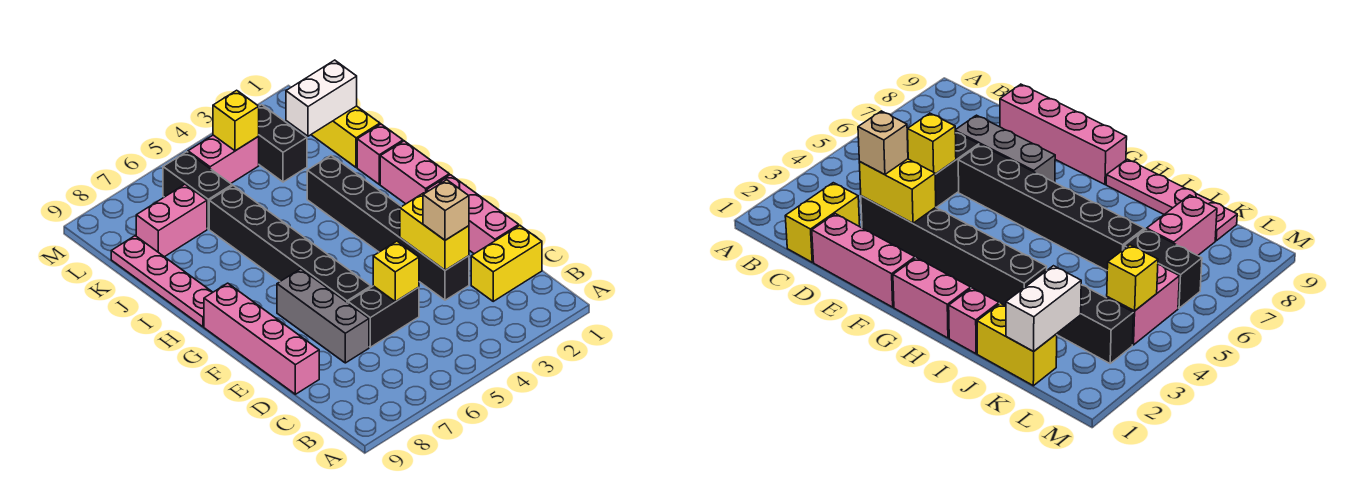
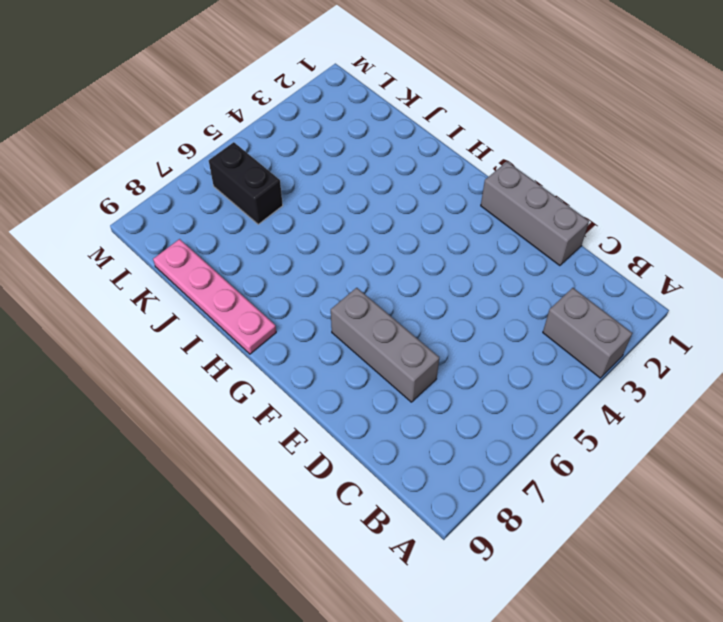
grey brick A3:B3 level 1 -> none
grey brick D1:F1 level 1 -> pink brick D1:F1 level 1
none -> yellow brick C1:C2 level 1
none -> black brick D3:I3 level 1
none -> black brick D5:D6 level 1

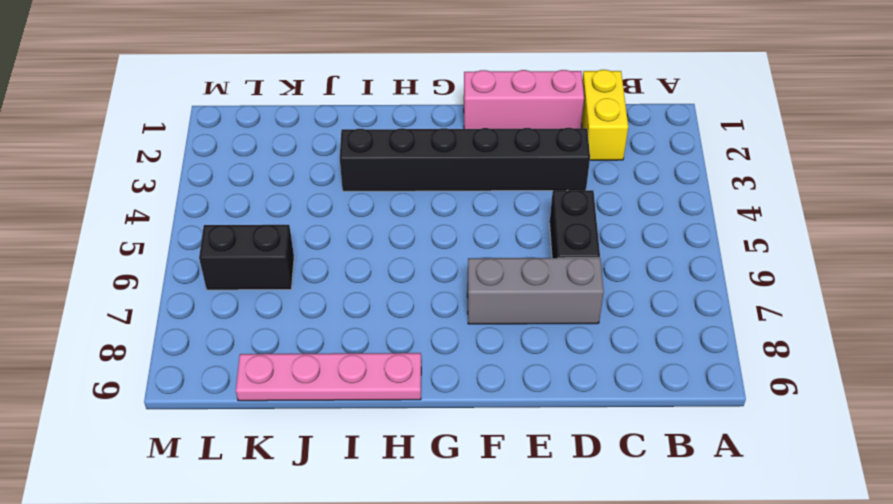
none -> pink brick D9:G9 level 1
none -> black brick E6:J6 level 1
none -> pink brick G1:H1 level 1

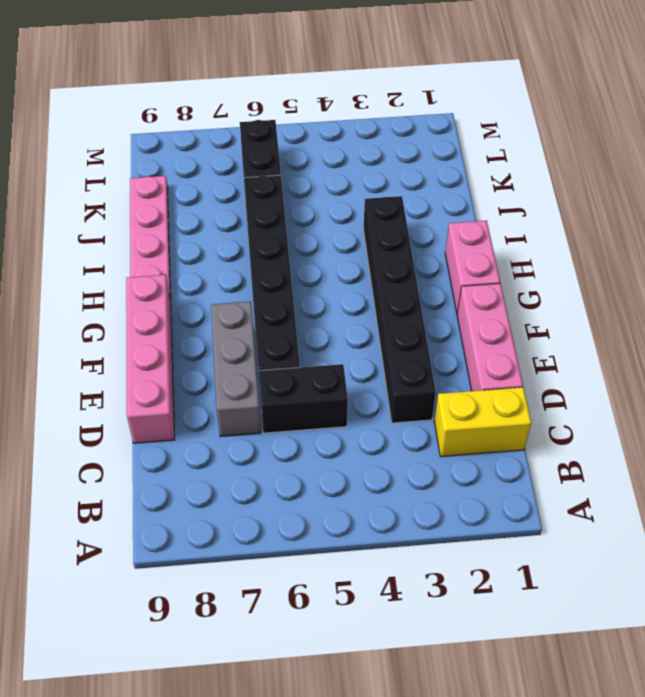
none -> pink brick I1 level 1
none -> yellow brick J1:K1 level 1
none -> black brick K3:L3 level 1

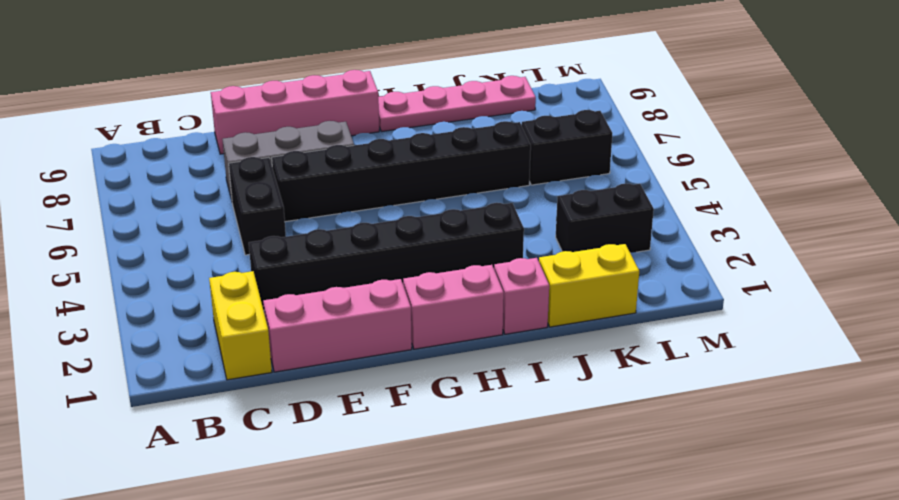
none -> pink brick K7:K8 level 1
none -> pink brick L4:L5 level 1
none -> yellow brick D3:E3 level 2

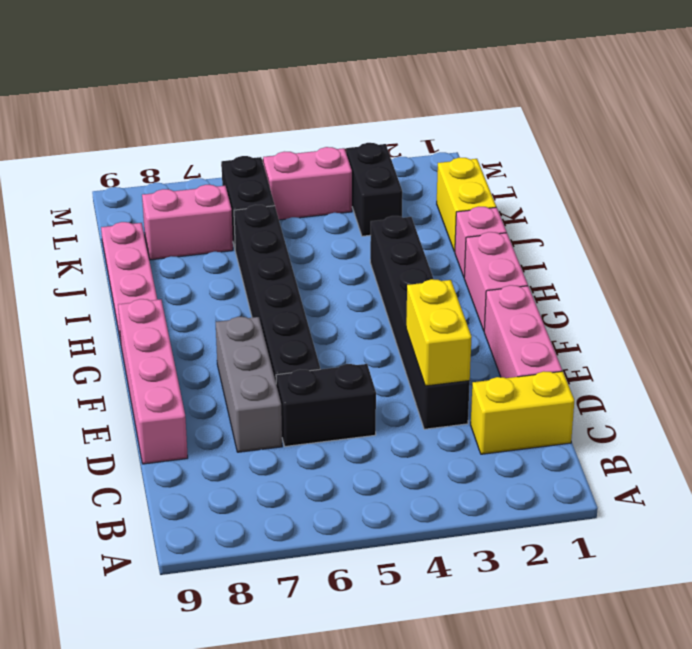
none -> yellow brick D5 level 2
none -> white brick K1:K2 level 2
none -> yellow brick L4 level 2

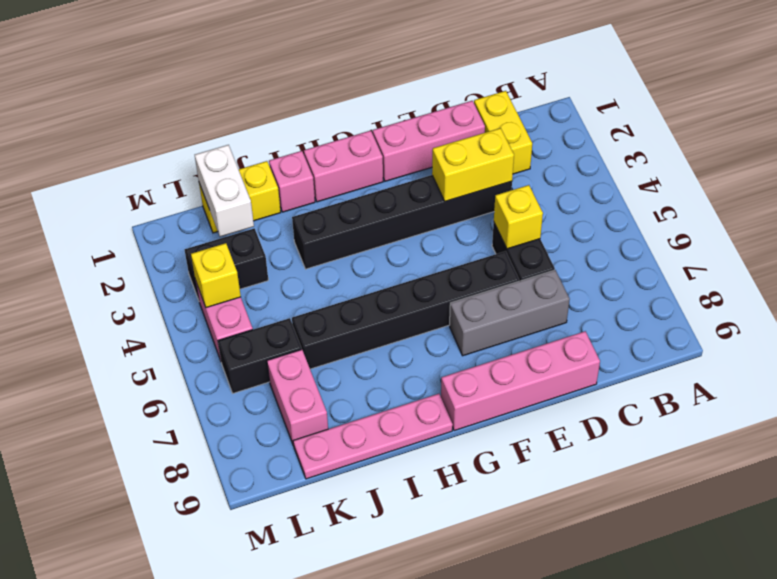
none -> tan brick D3 level 3

